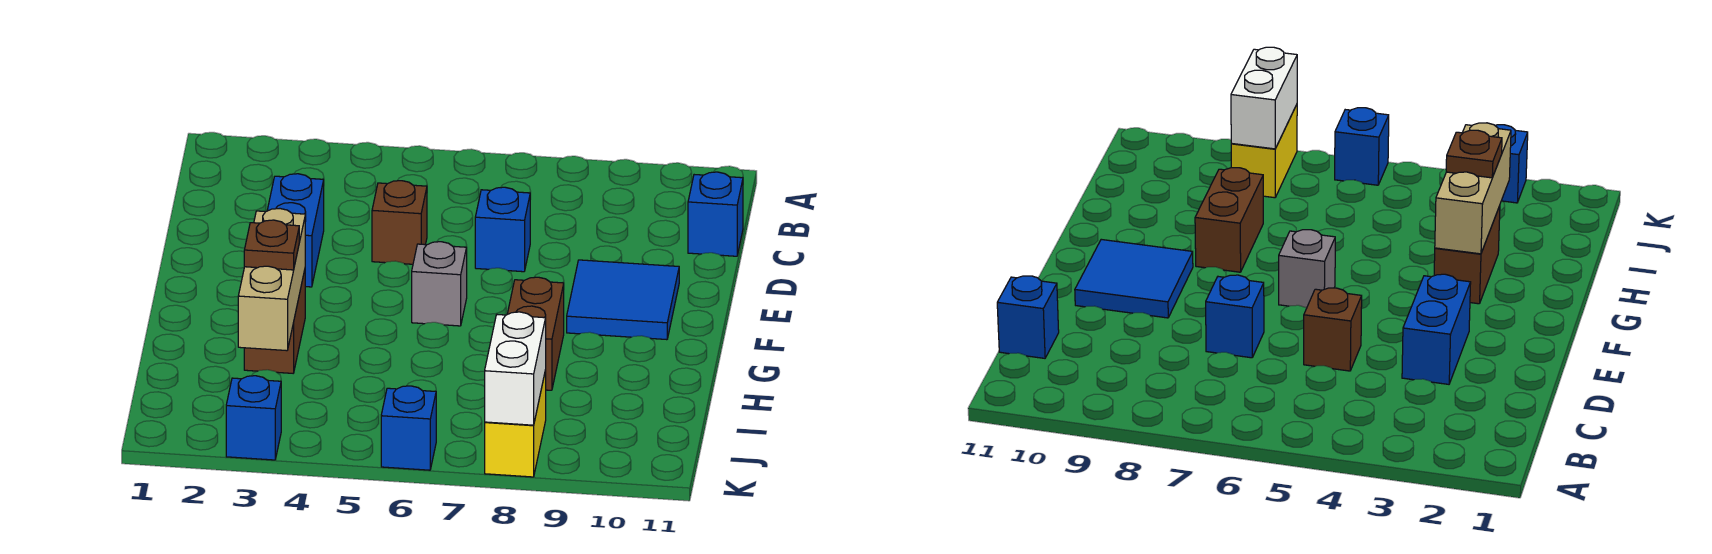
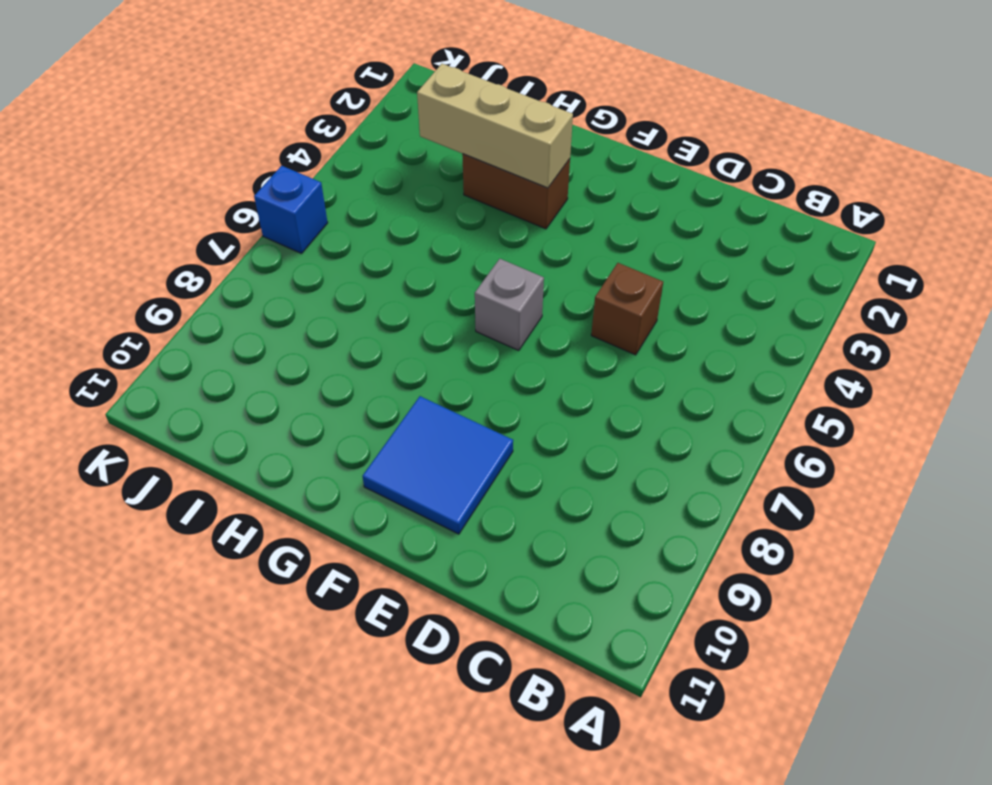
none -> blue brick C11 level 1
none -> blue brick D3:E3 level 1
none -> blue brick D7 level 1

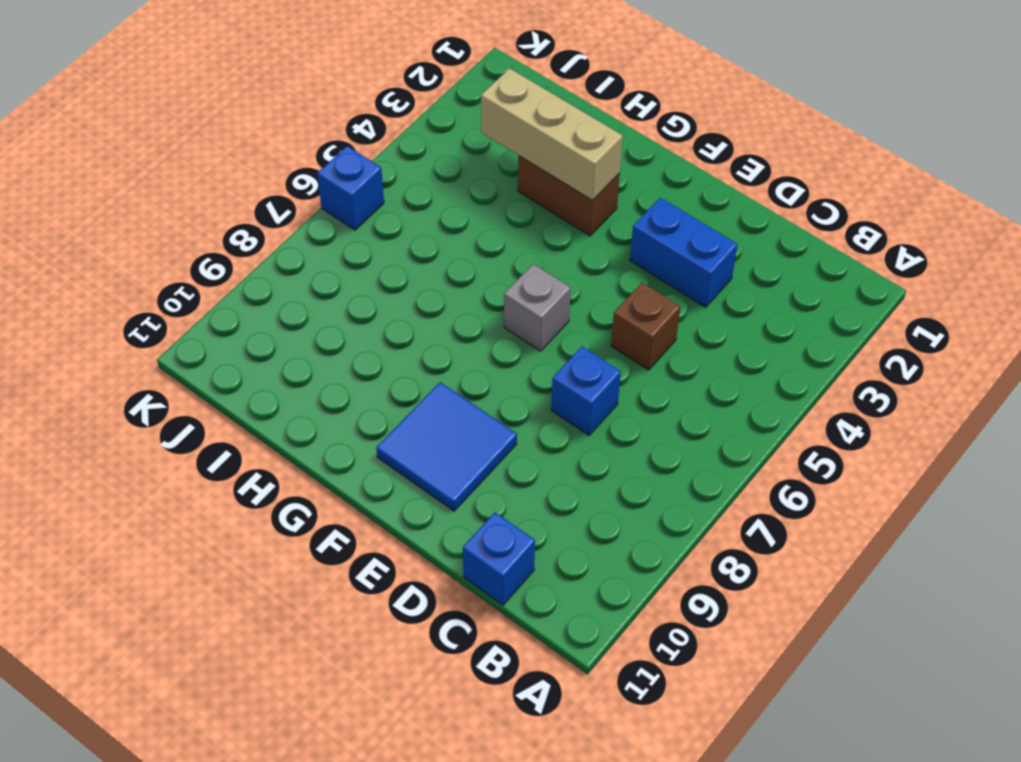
none -> brown brick G8:H8 level 1
none -> yellow brick J8:K8 level 1
none -> blue brick K3 level 1

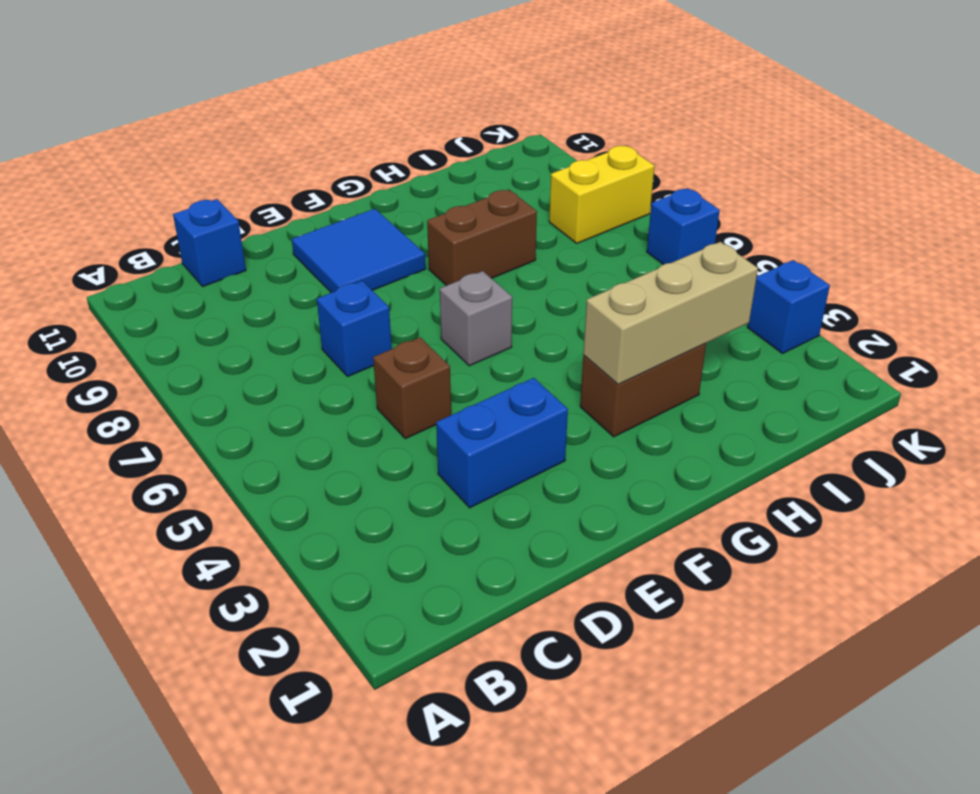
none -> white brick J8:K8 level 2
none -> brown plate H3 level 3

